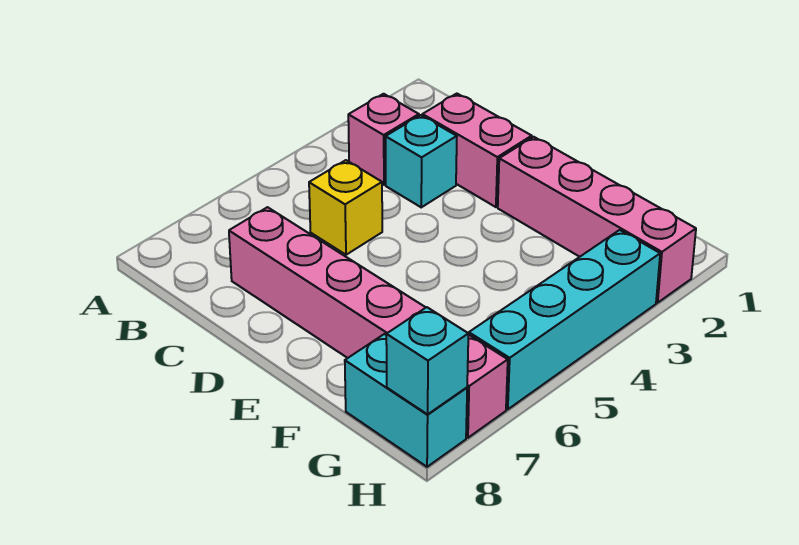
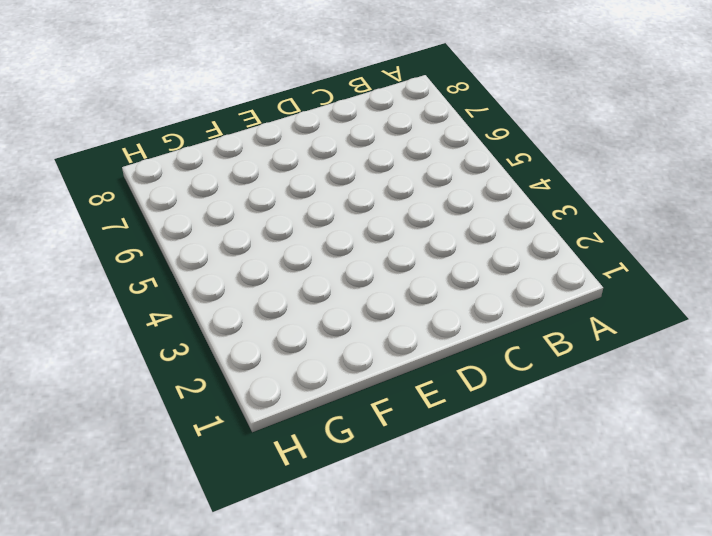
none -> pink brick B3 level 1
none -> pink brick C2:D2 level 1

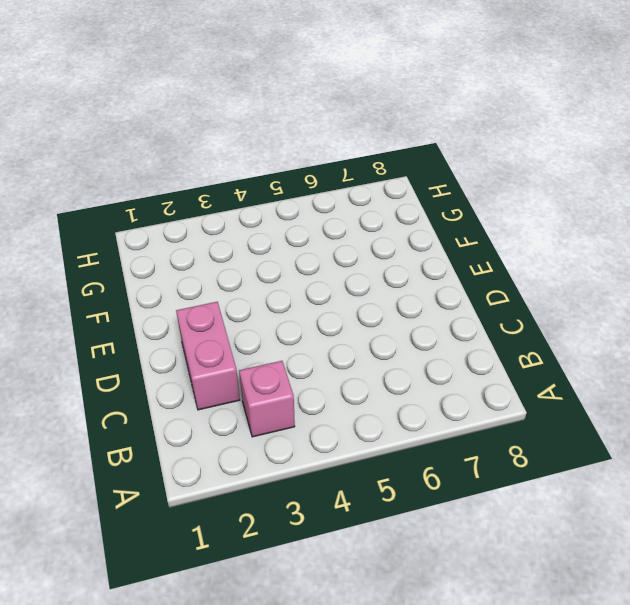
none -> cyan brick C3 level 1
none -> yellow brick C5 level 1

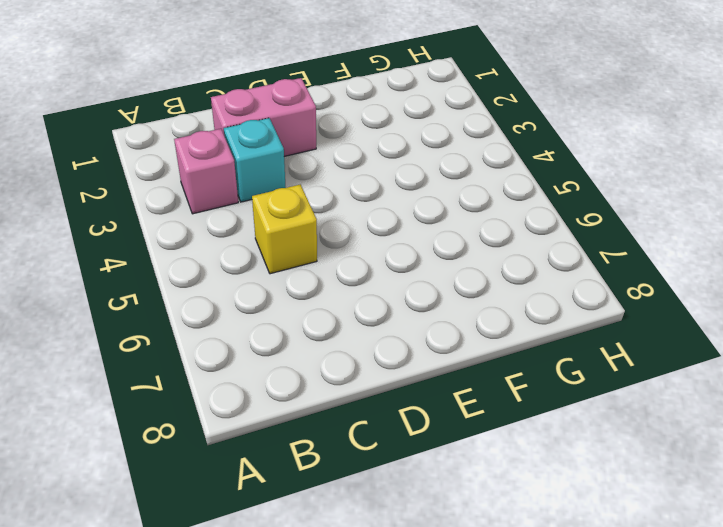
none -> pink brick C7:H7 level 1
none -> pink brick E2:H2 level 1

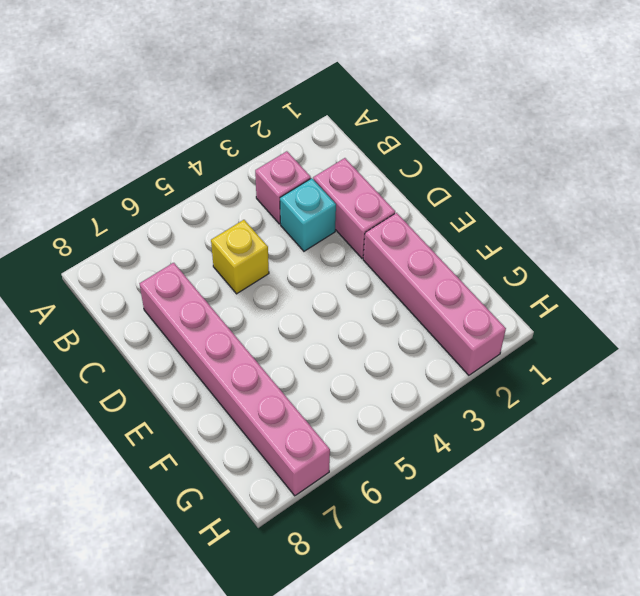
none -> cyan brick G8:H8 level 1
none -> cyan brick H3:H6 level 1

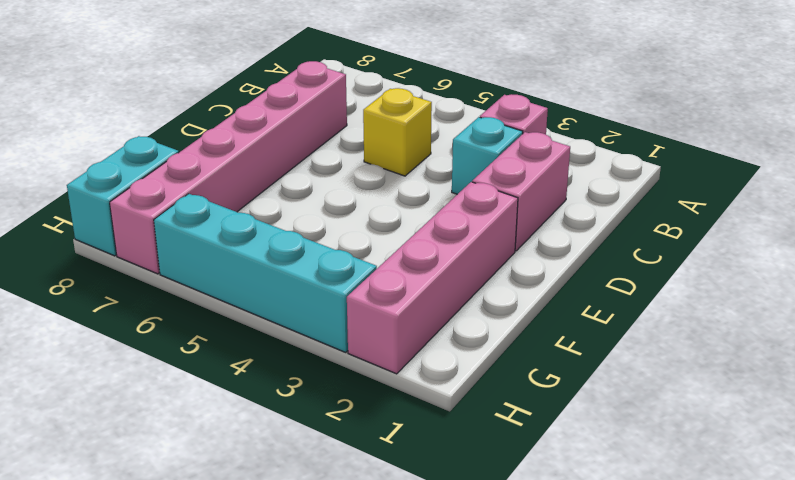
none -> cyan brick H8 level 2

